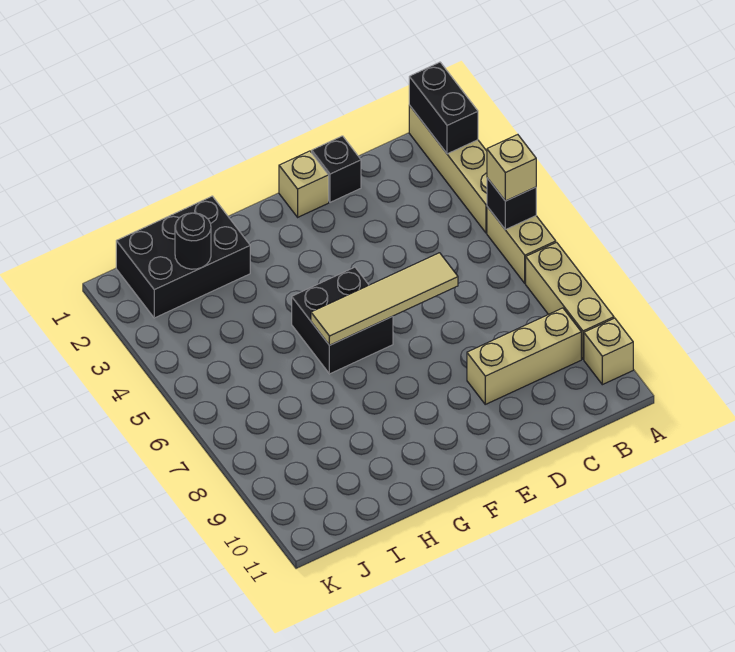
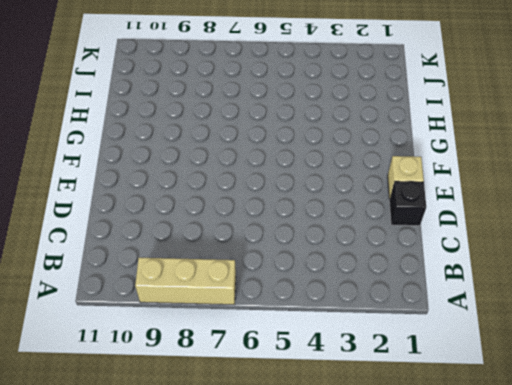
none -> tan brick A1:A4 level 1
none -> tan brick A5:A6 level 1
none -> tan brick A10 level 1

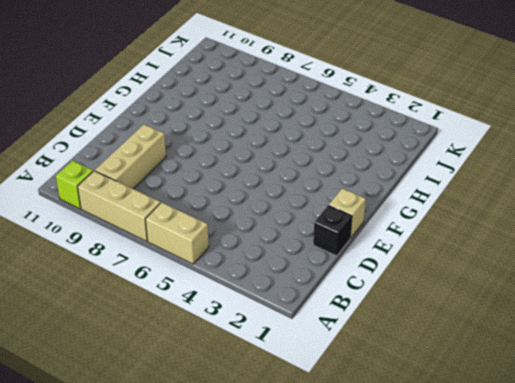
lime brick A10 level 1 -> tan brick A10 level 1
none -> tan brick A1:A4 level 1
none -> black brick F5:G6 level 1
none -> black brick H1:J2 level 1

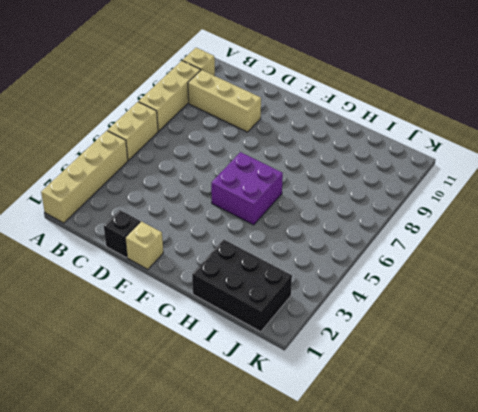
purple brick F5:G6 level 1 -> black brick F5:G6 level 1
none -> black brick A1:A2 level 2
none -> black brick A5 level 2
none -> tan tile D6:G6 level 2

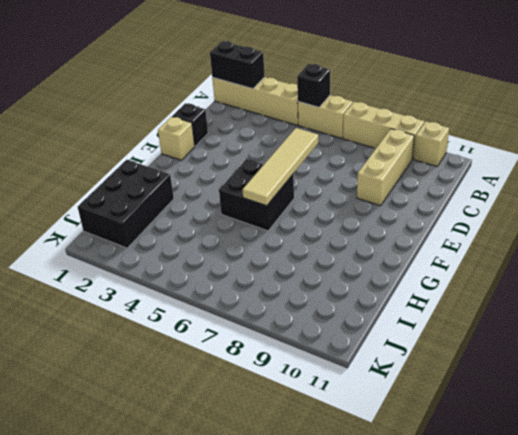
none -> black round brick I2 level 2
none -> tan brick A5 level 3

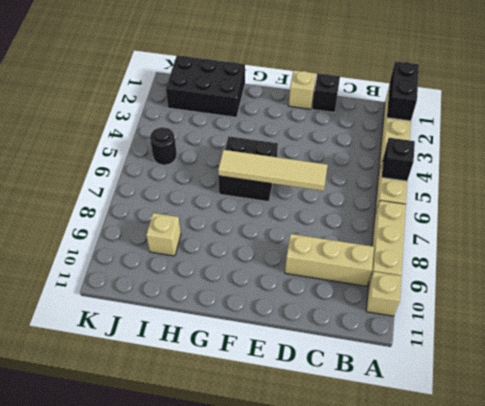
tan brick I9 level 1 -> tan brick A5 level 3
black round brick J5 level 1 -> black round brick I2 level 2

